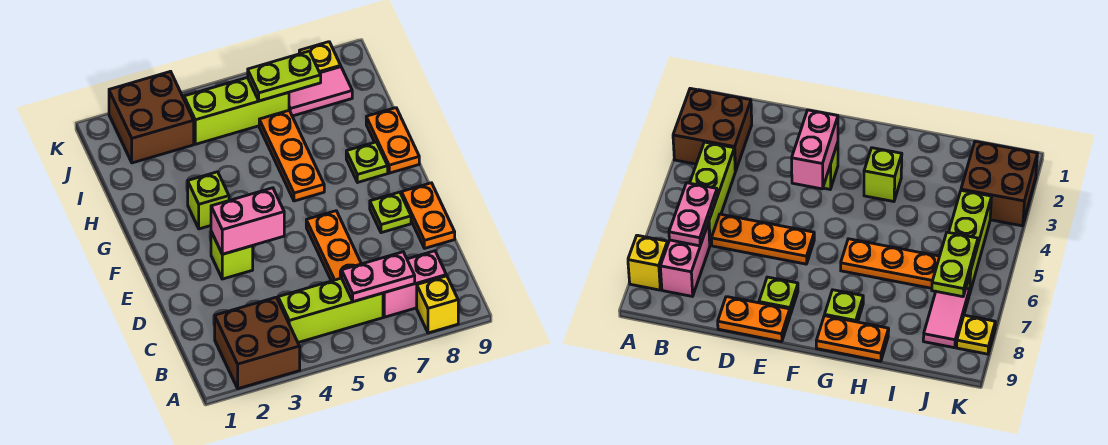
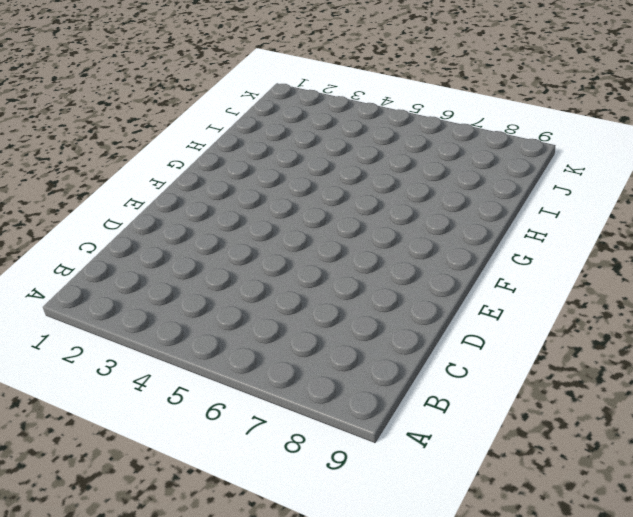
none -> brown brick A2:B3 level 1
none -> yellow brick A8 level 1
none -> lime brick B4:B6 level 1

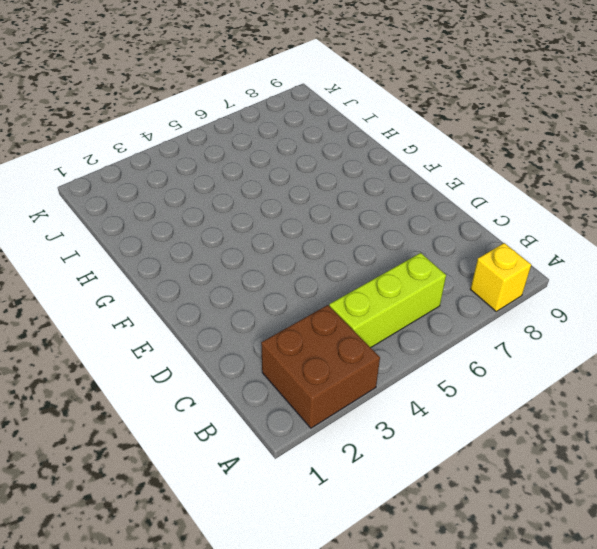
none -> pink brick B7:B8 level 1
none -> orange plate C6:E6 level 1
none -> orange plate D9:E9 level 1

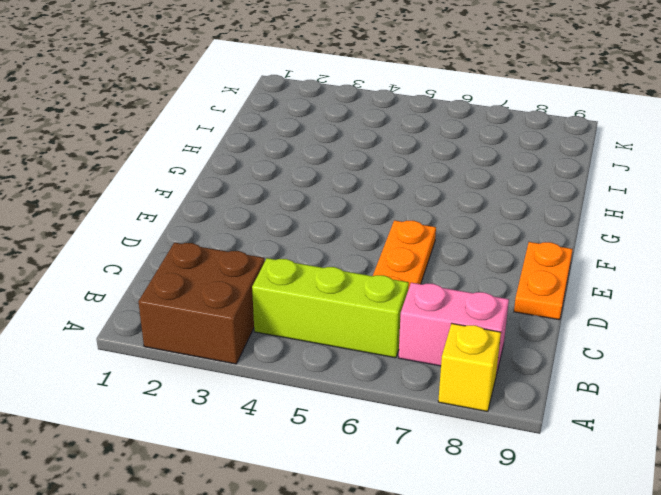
none -> lime brick E3 level 1
none -> lime plate E8 level 1
none -> lime brick G3 level 1

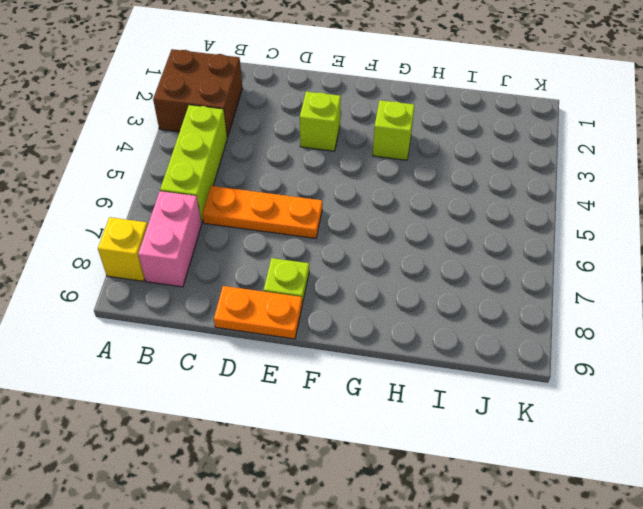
none -> orange plate G6:I6 level 1
none -> lime plate G8 level 1
none -> orange plate G9:H9 level 1

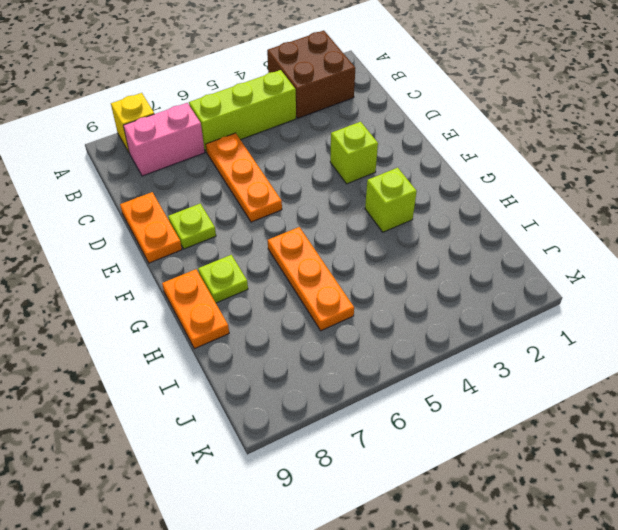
none -> brown brick J2:K3 level 1
none -> lime brick J4:J6 level 1
none -> pink tile J7:J8 level 1

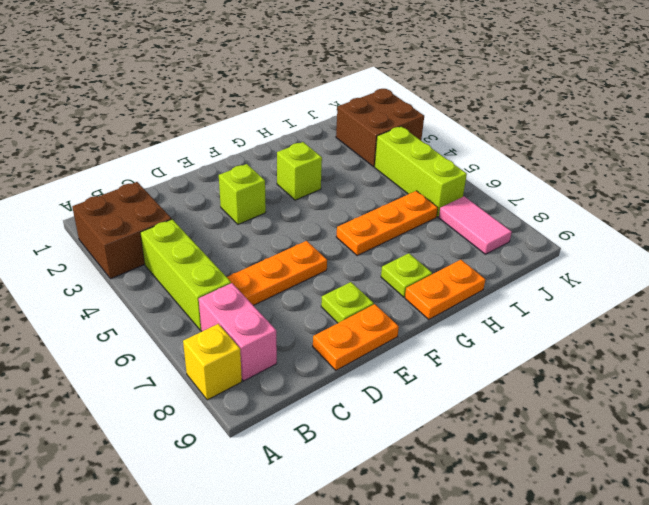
none -> yellow plate K8 level 1
none -> pink plate B6:B7 level 2
none -> pink brick E3:E4 level 2

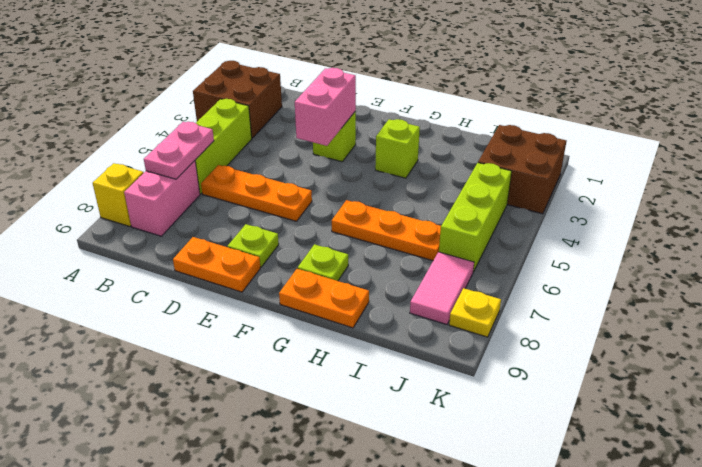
none -> lime plate J6:J7 level 2

